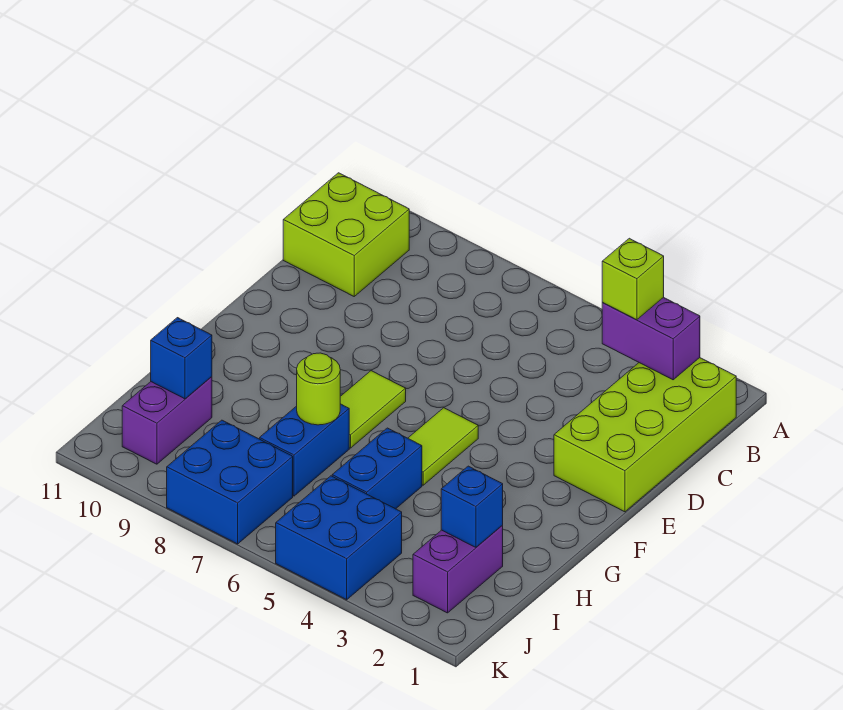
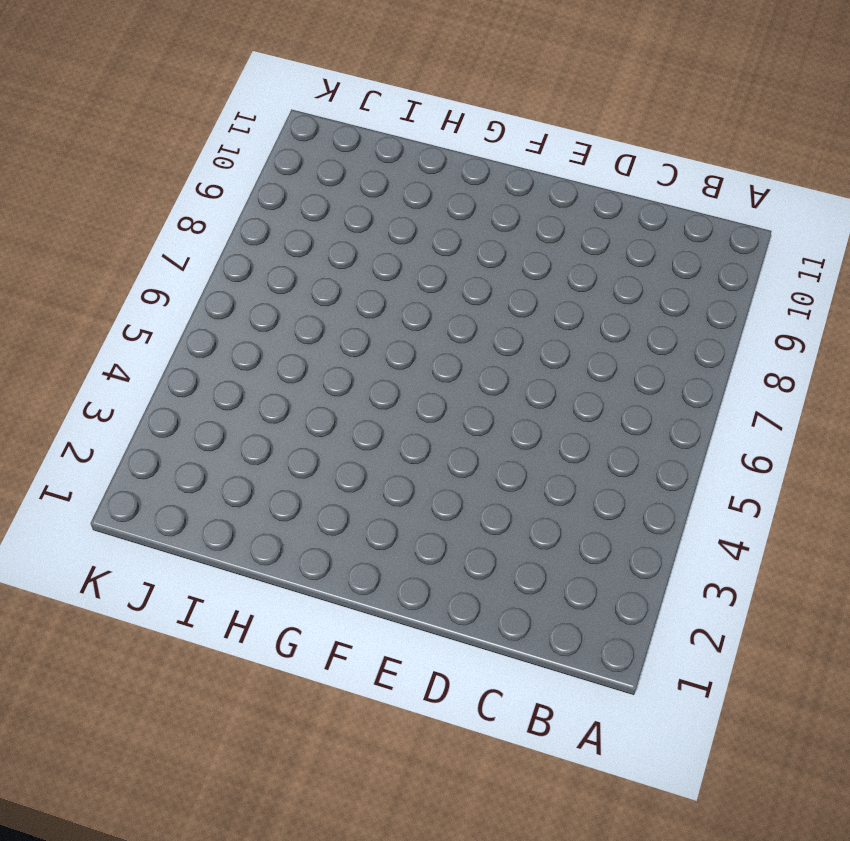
none -> lime brick B1:E2 level 1
none -> lime brick B10:C11 level 1
none -> lime tile F5:G5 level 1

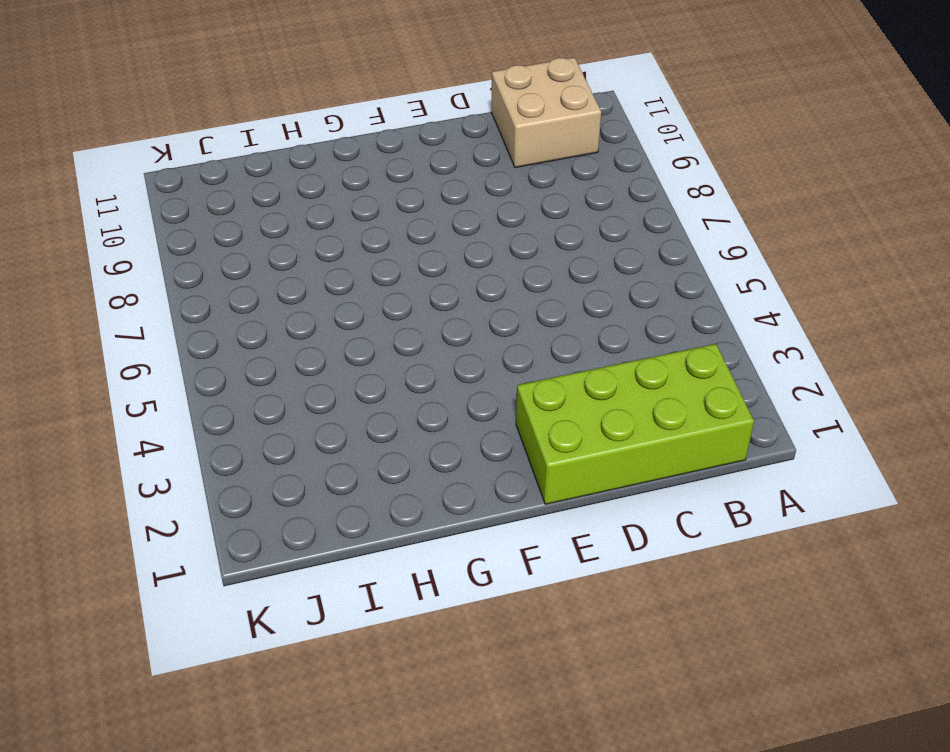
tan brick B10:C11 level 1 -> lime brick B10:C11 level 1
none -> lime tile F5:G5 level 1
none -> lime tile F7:G7 level 1
none -> blue brick H5:I5 level 1

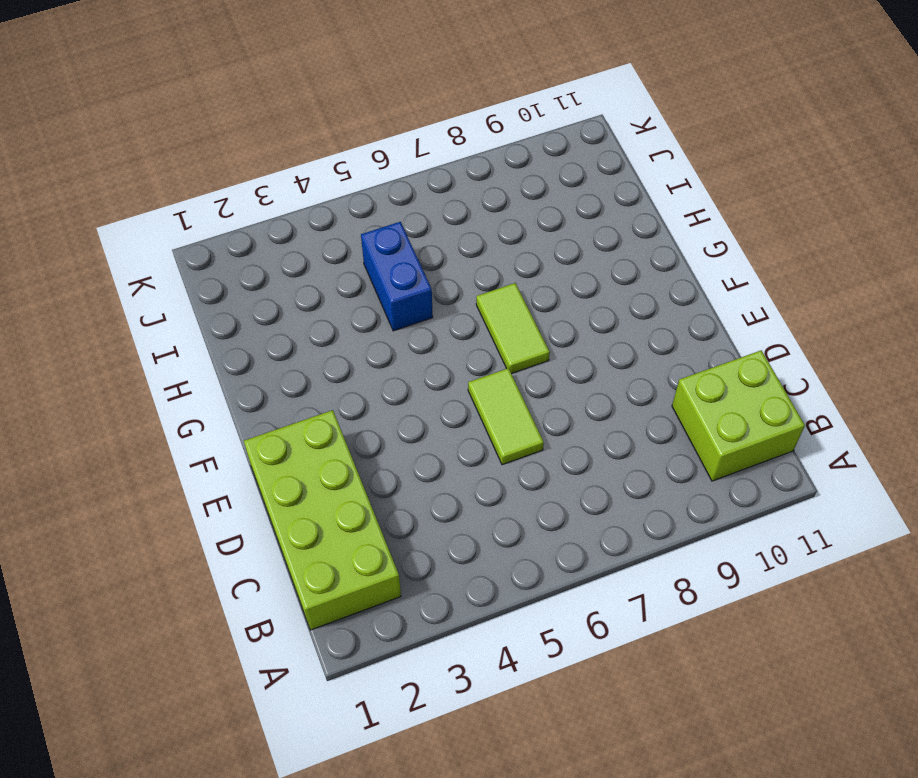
lime tile D6:E6 level 1 -> lime tile F5:G5 level 1
none -> blue brick H7:I7 level 1
none -> purple brick I2:J2 level 1
none -> purple brick I10:J10 level 1

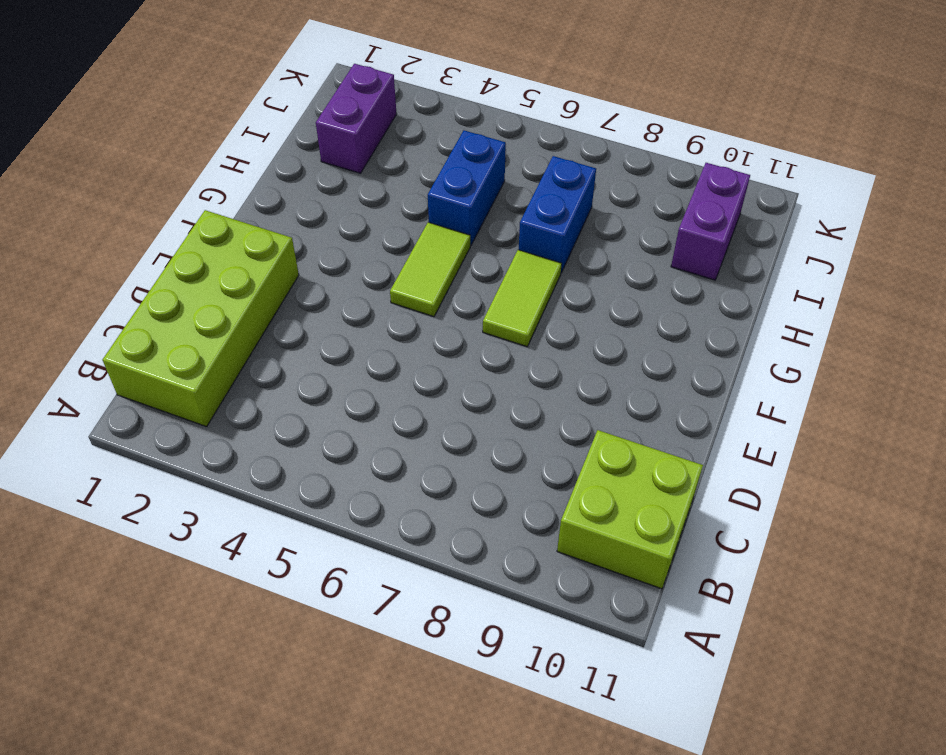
none -> blue brick J4:K5 level 1
none -> blue brick J7:K8 level 1
none -> purple brick B2:B3 level 2

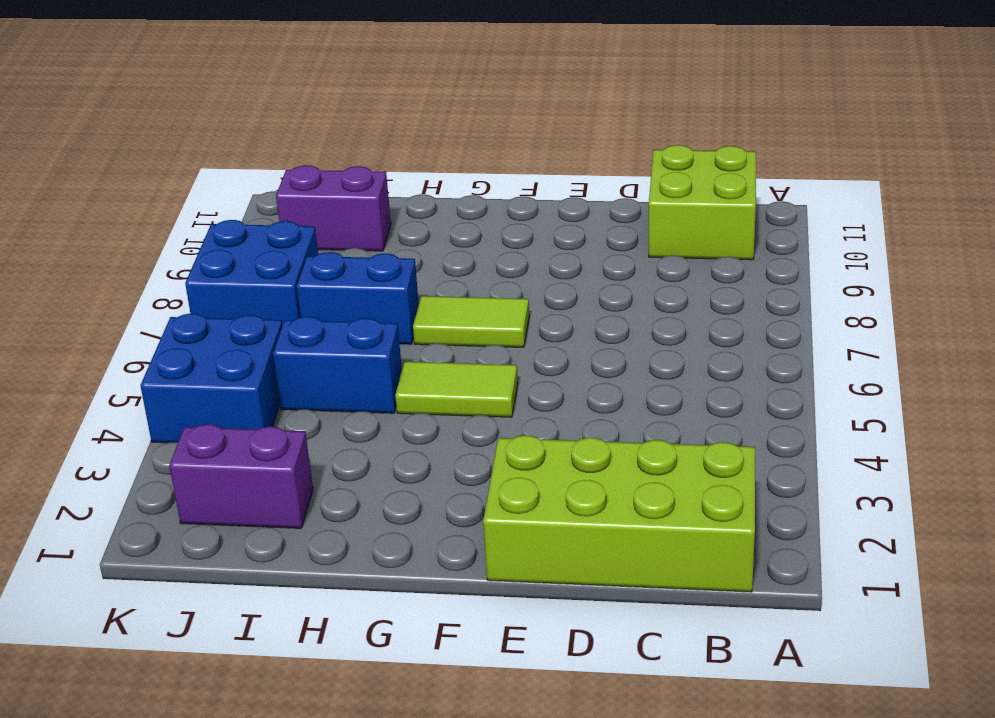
none -> purple brick B2:B3 level 2
none -> lime round brick H7 level 2
none -> blue brick I2 level 2

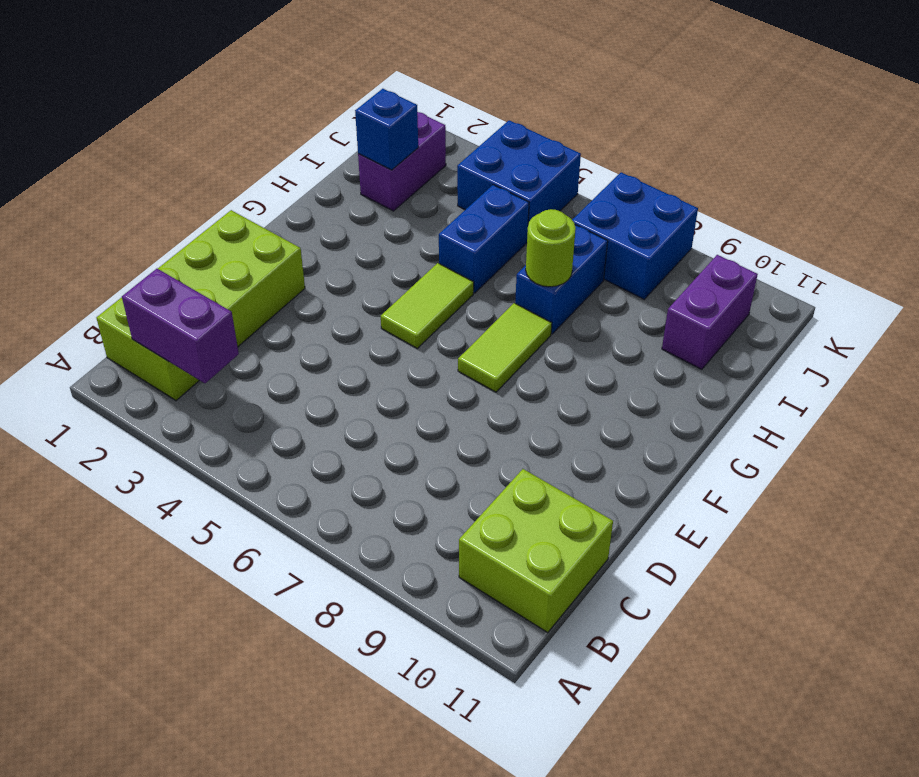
none -> blue brick I10 level 2
none -> lime brick B3 level 3

